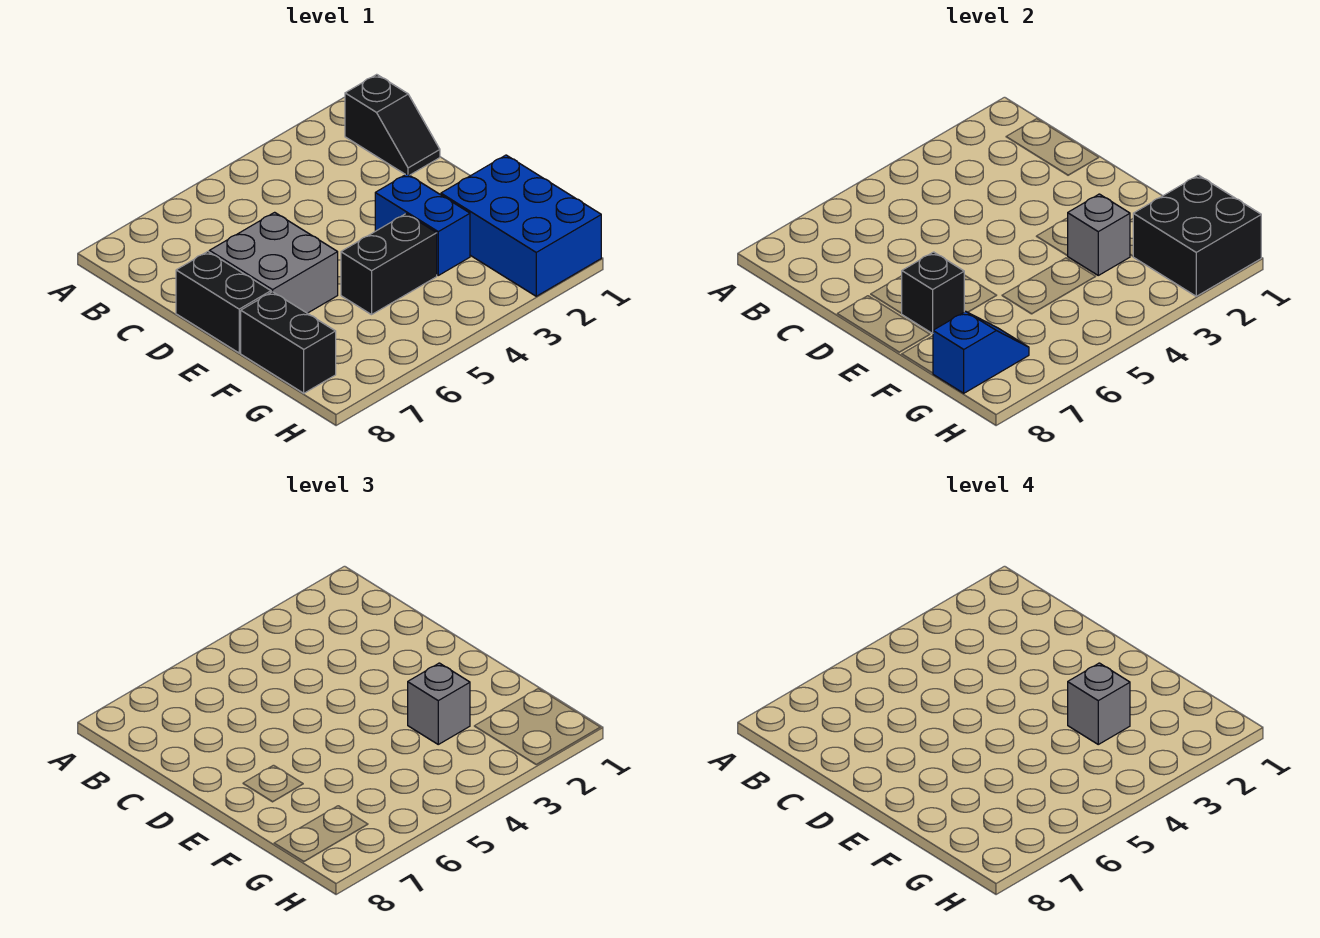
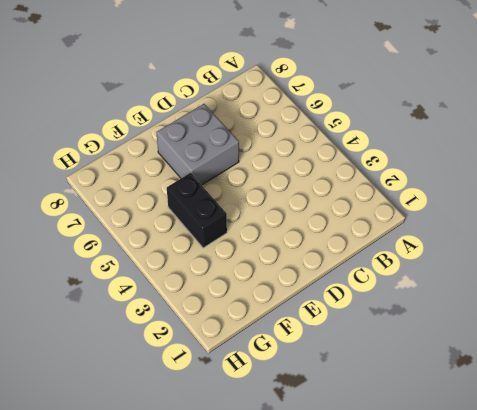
none -> black slope B1:C1 level 1 top B
none -> black brick D8:E8 level 1
none -> blue brick E3:F3 level 1

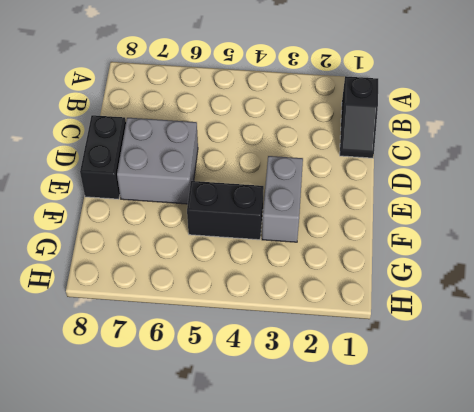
grey brick E3:F3 level 1 -> blue brick E3:F3 level 1
none -> blue brick F1:H2 level 1
none -> black brick F8:G8 level 1
none -> black brick E7 level 2

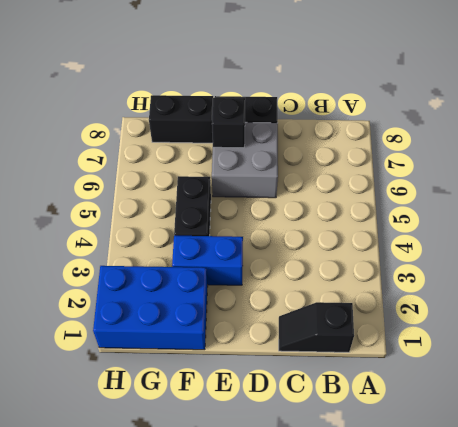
none -> grey brick F3 level 2
none -> black brick G1:H2 level 2
none -> blue slope G7:G8 level 2 top 8

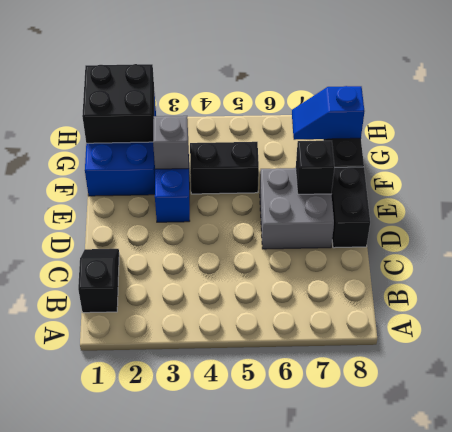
none -> grey brick F3 level 3
none -> grey brick F3 level 4

